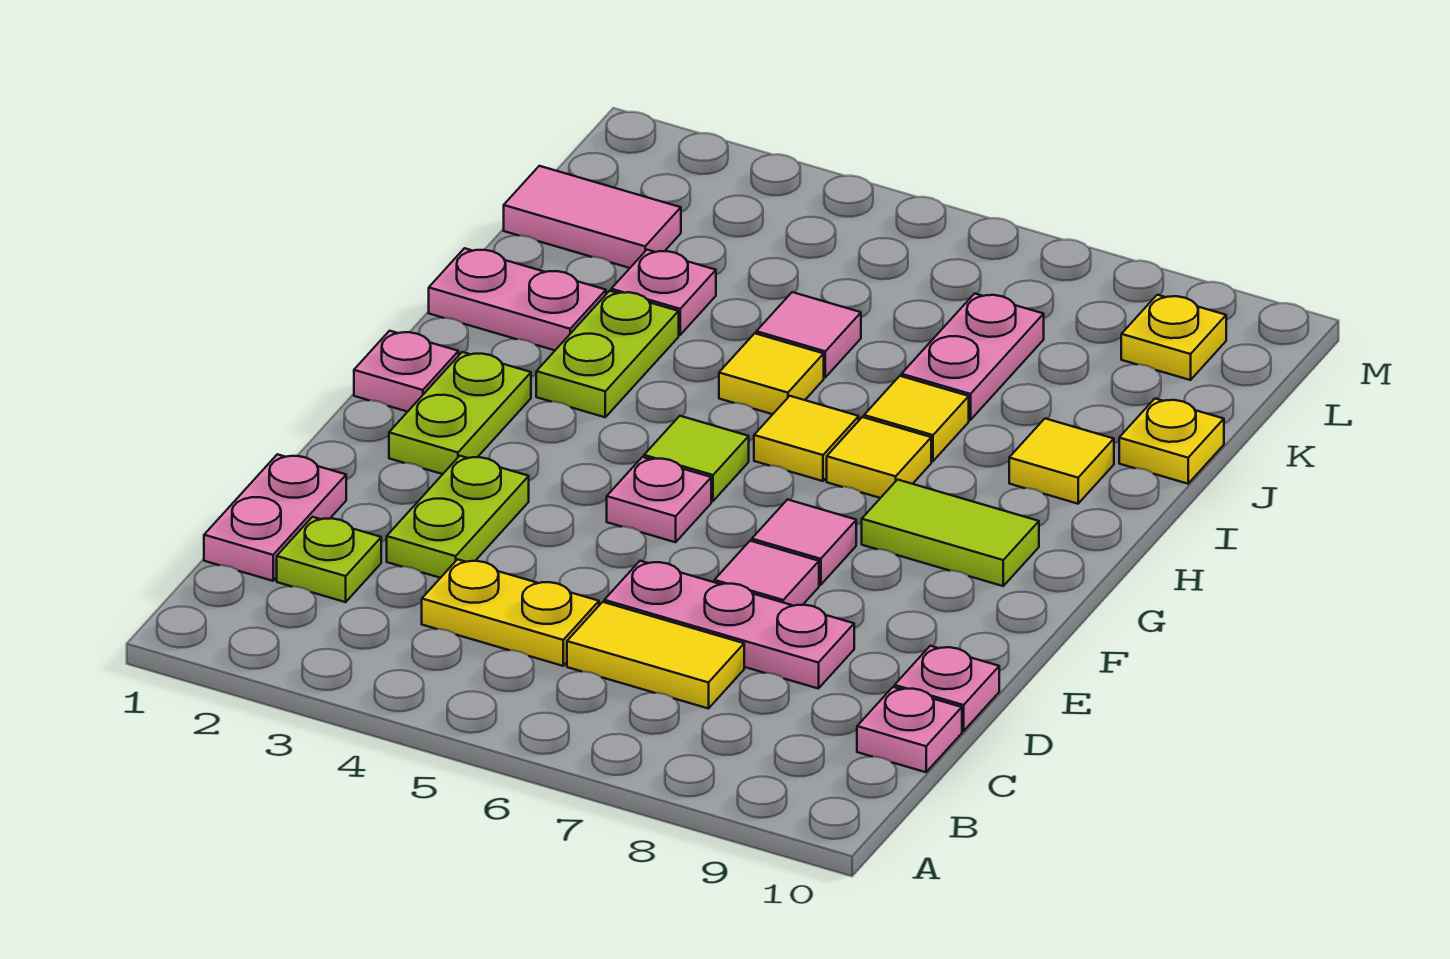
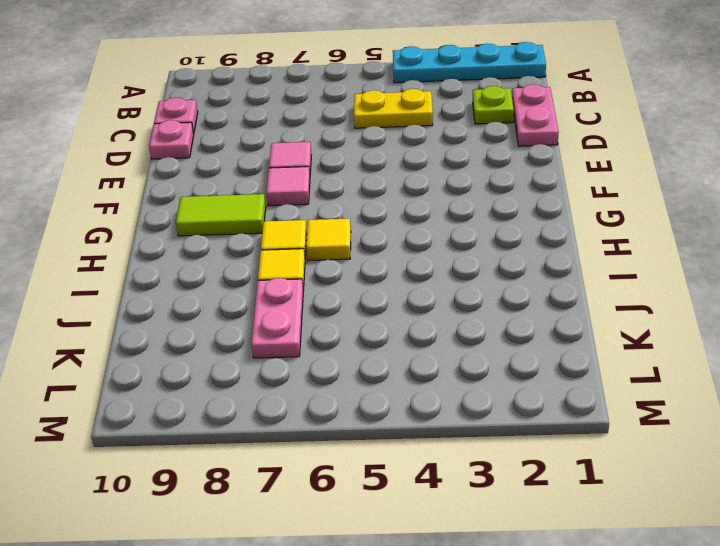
cyan plate A1:A4 level 1 -> none
none -> yellow tile C6:C7 level 1
none -> lime plate D3:E3 level 1
none -> pink plate D6:D8 level 1

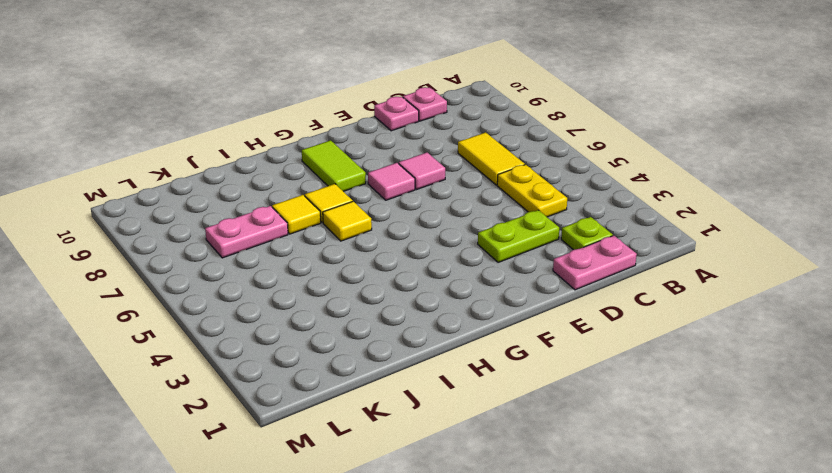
none -> pink plate D6:D8 level 1
none -> lime plate F2:G2 level 1
none -> pink plate F5 level 1

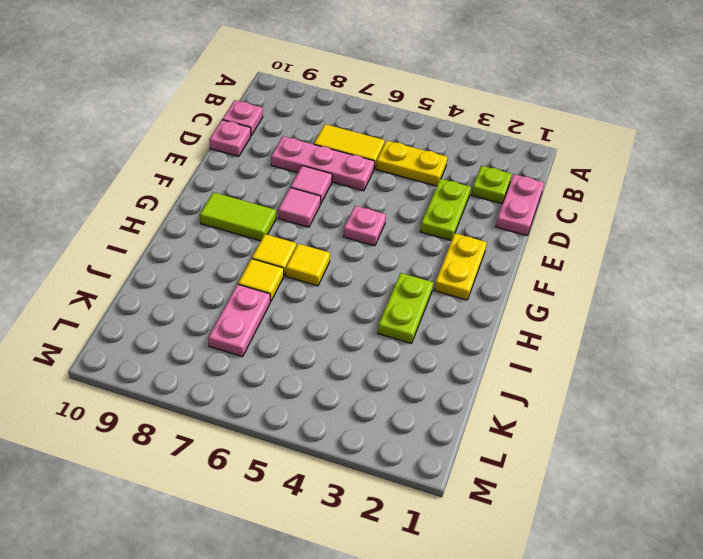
yellow plate F2:G2 level 1 -> lime plate F2:G2 level 1
none -> pink plate G1 level 1
none -> lime tile G5 level 1
none -> pink plate I1:I2 level 1

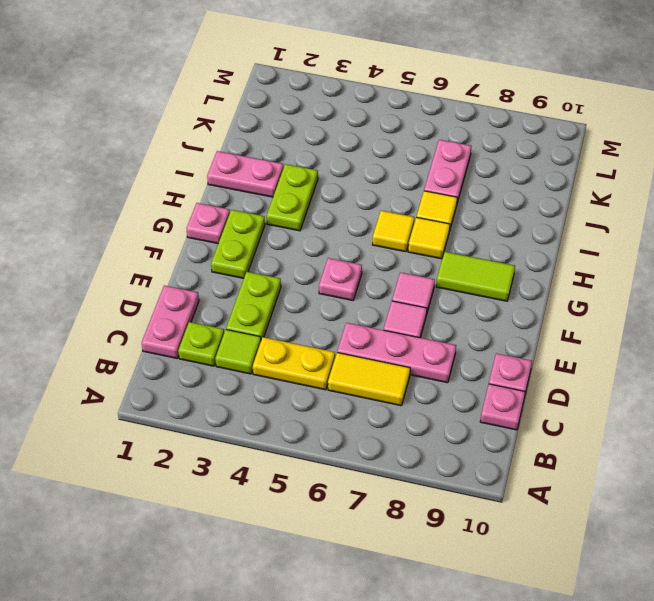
lime tile C3 level 1 -> lime tile G5 level 1
none -> yellow tile I5 level 1
none -> yellow tile I9 level 1
none -> pink plate J3 level 1

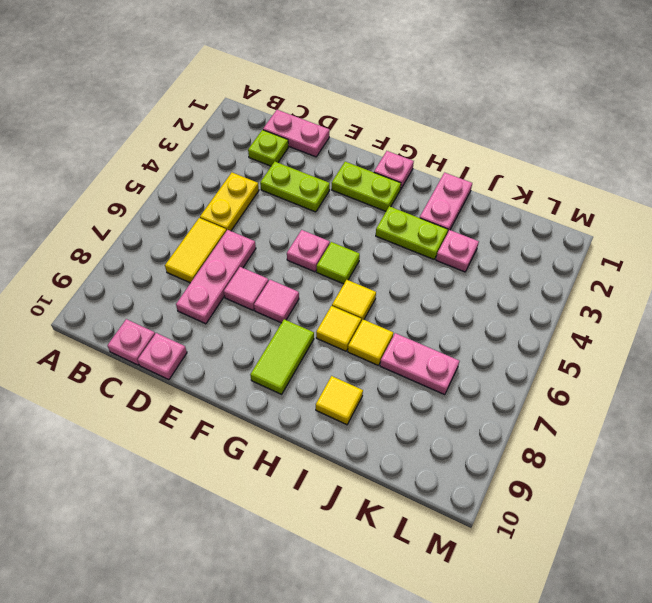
none -> yellow tile I5 level 1
none -> pink tile J5 level 1
none -> yellow plate J10 level 1

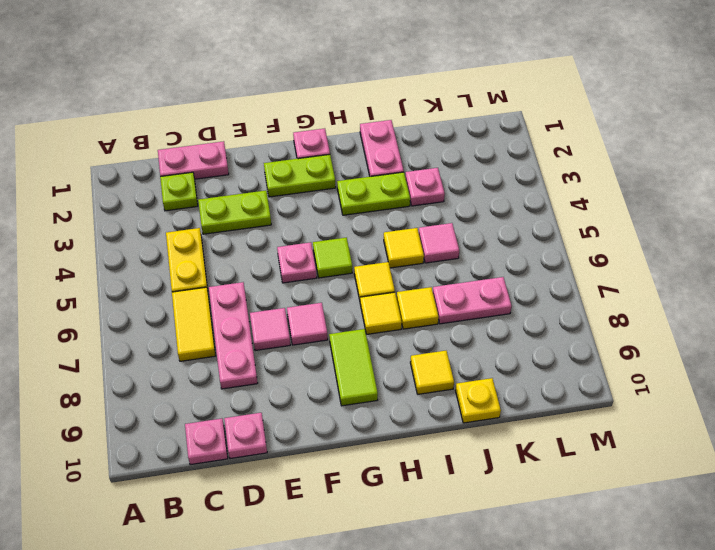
none -> pink tile K1:K2 level 1
none -> yellow plate L9 level 1

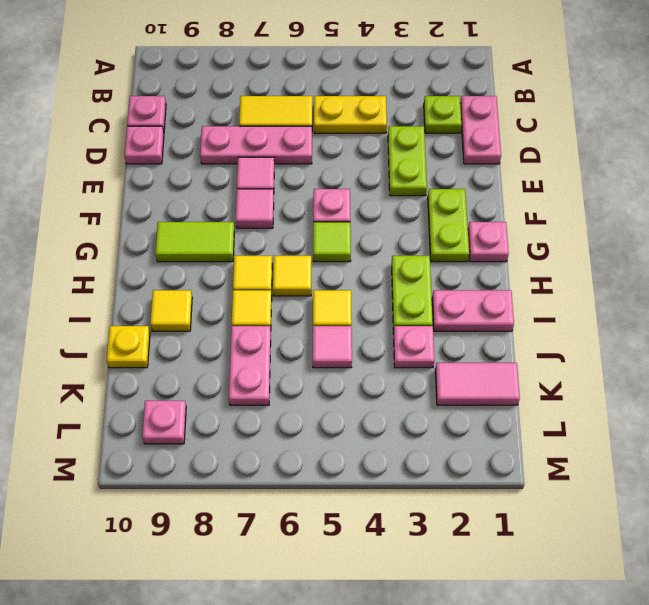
pink plate L9 level 1 -> yellow plate L9 level 1

